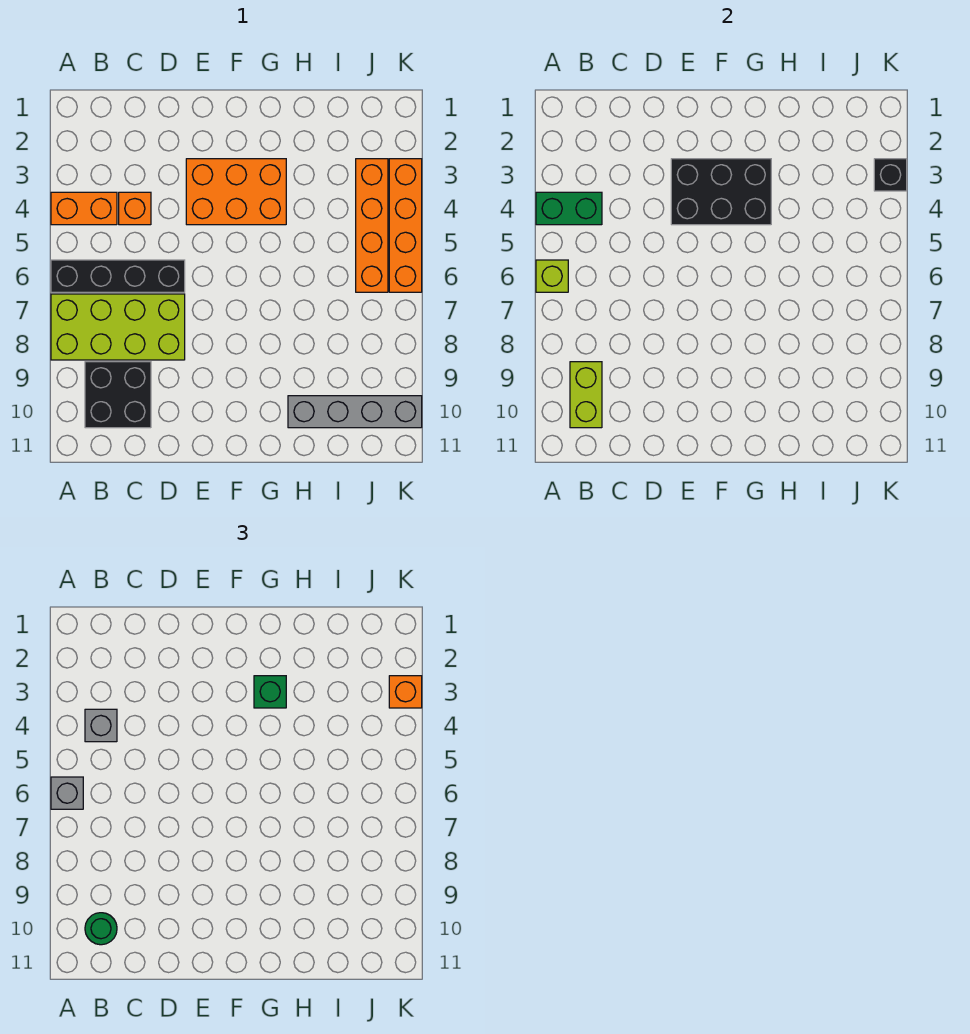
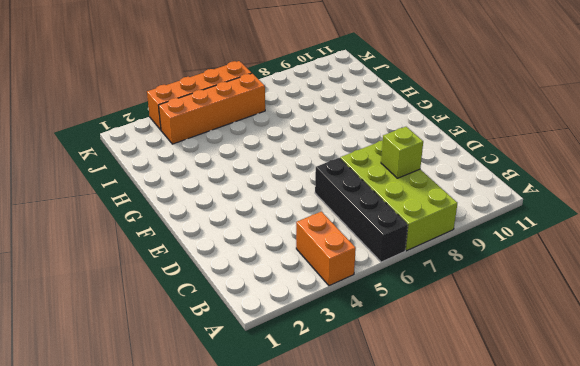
lime brick C8 level 2 -> lime brick A6 level 2
none -> black brick B9:C10 level 1
none -> orange brick C4 level 1
none -> orange brick E3:G4 level 1

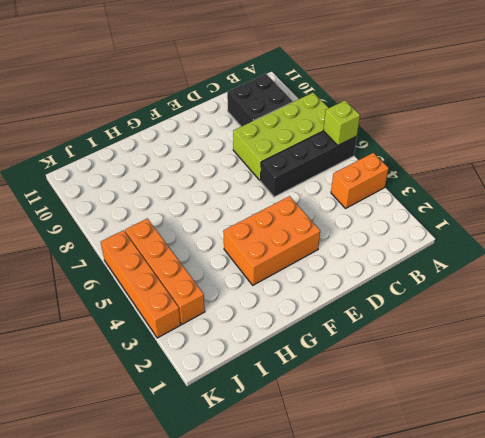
none -> orange brick C4 level 1
none -> grey brick H10:K10 level 1
none -> green brick A4:B4 level 2

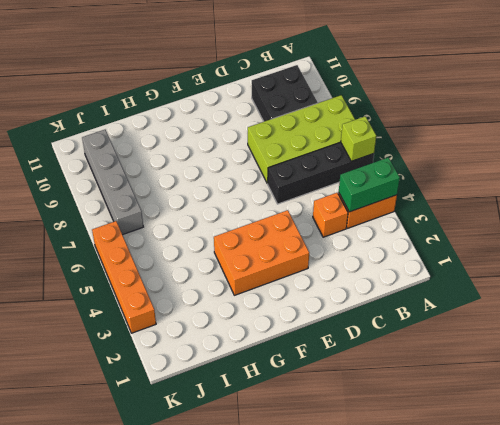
grey brick J7:J10 level 1 -> grey brick H10:K10 level 1
none -> orange brick J3:J6 level 1
none -> lime brick B9:B10 level 2
none -> black brick E3:G4 level 2

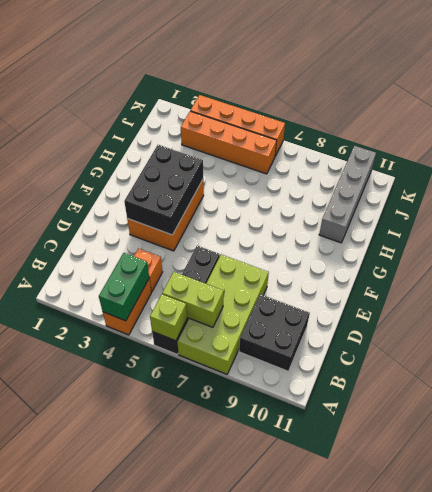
lime brick B6:B7 level 2 -> lime brick B9:B10 level 2
none -> black brick K3 level 2
none -> grey brick A6 level 3
none -> grey brick B4 level 3

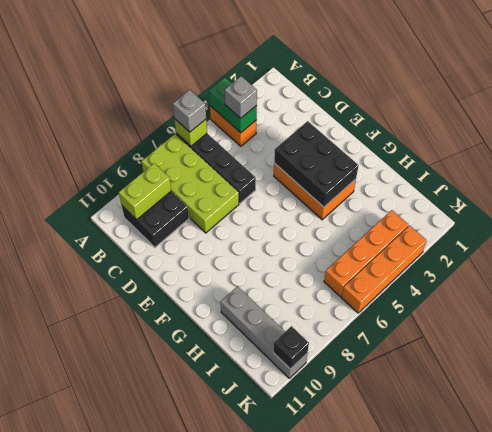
black brick K10 level 2 -> black brick K3 level 2
none -> orange brick C4 level 1
none -> green round brick B10 level 3
none -> green brick G3 level 3

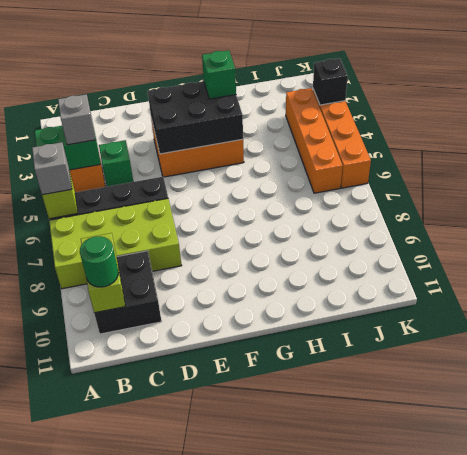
green brick C4 level 1 -> orange brick C4 level 1
none -> grey brick H10:K10 level 1
none -> orange brick K3 level 3

